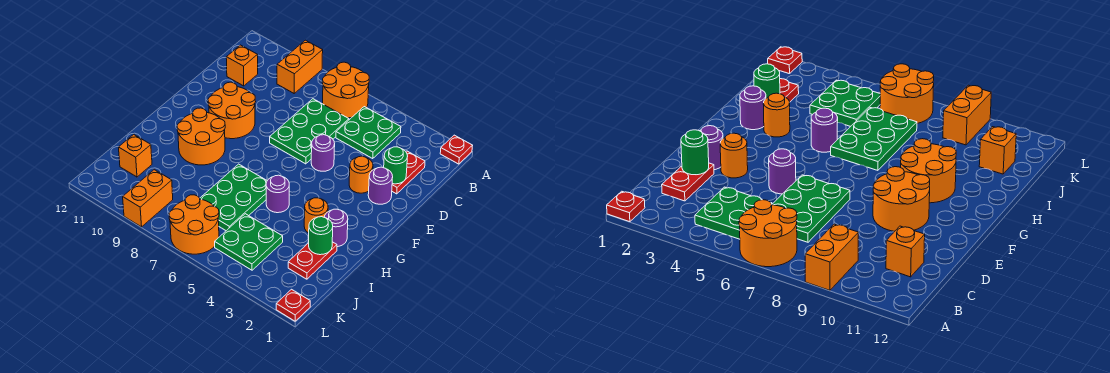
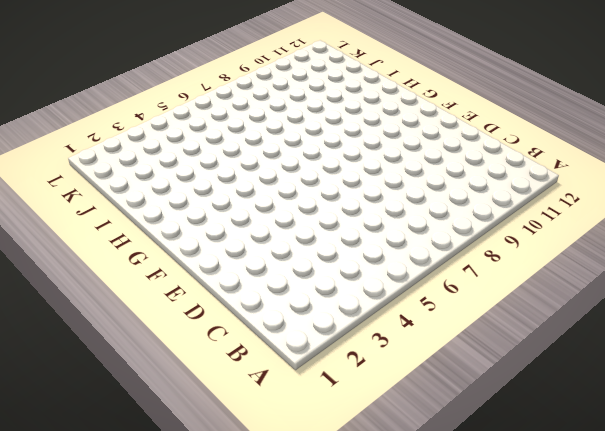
none -> red plate A1 level 1
none -> orange round brick A6:B7 level 1
none -> orange brick A9:B9 level 1

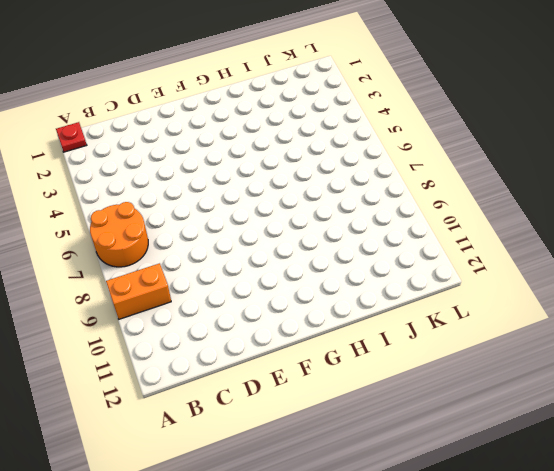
none -> green plate B4:C5 level 1
none -> red plate C2:D2 level 1
none -> green plate C6:E7 level 1

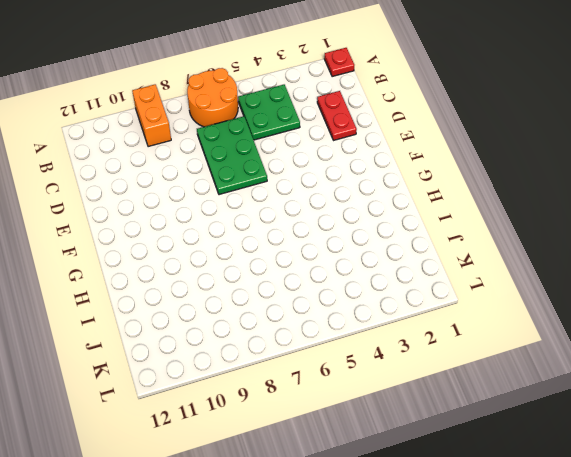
none -> orange brick C11 level 1
none -> purple round brick E2 level 1
none -> orange round brick E3 level 1

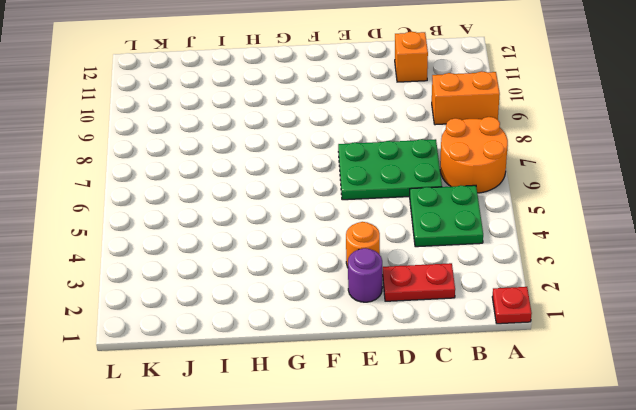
none -> purple round brick E5 level 1
none -> orange round brick E9:F10 level 1
none -> orange round brick G9:H10 level 1

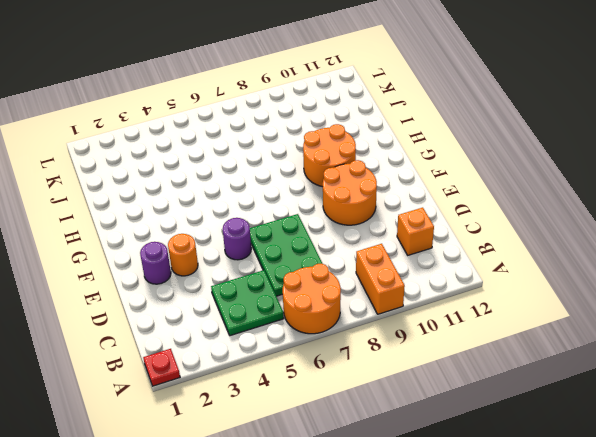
none -> red plate C2:D2 level 1
none -> purple round brick H2 level 1
none -> orange round brick H3 level 1

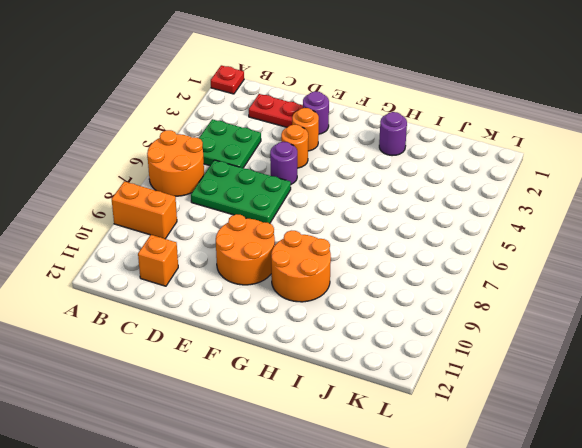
orange round brick E4 level 1 -> orange round brick H3 level 1
none -> purple round brick H5 level 1
none -> green plate H6:J7 level 1
none -> red plate I2:J2 level 1

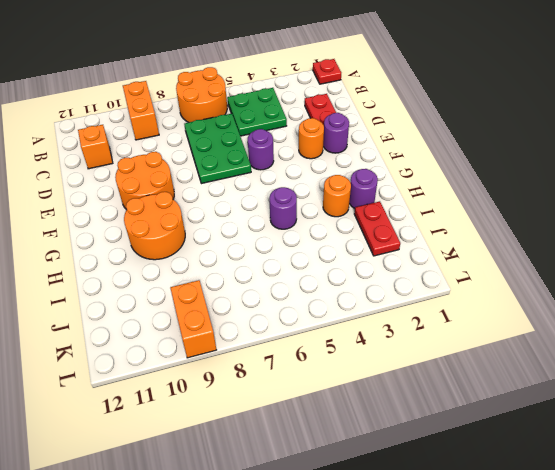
none -> green plate H6:J7 level 1
none -> green plate J4:K5 level 1
none -> orange brick J11 level 1

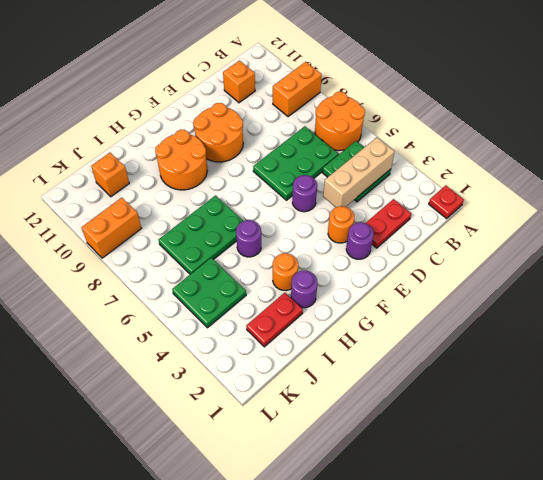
tan brick B4:D4 level 2 -> none
none -> orange round brick K6:L7 level 1
none -> red plate L1 level 1
none -> green round brick D2 level 2

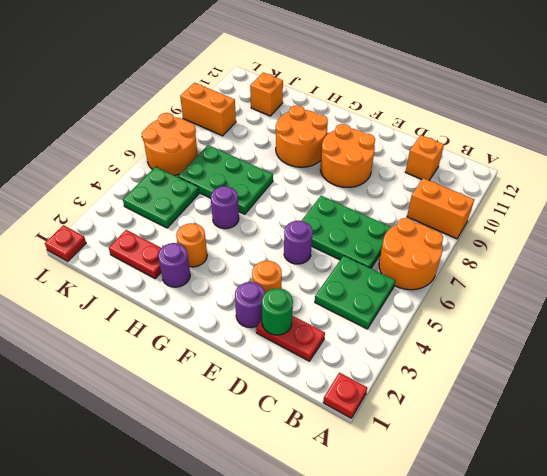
none -> green round brick I2 level 2

